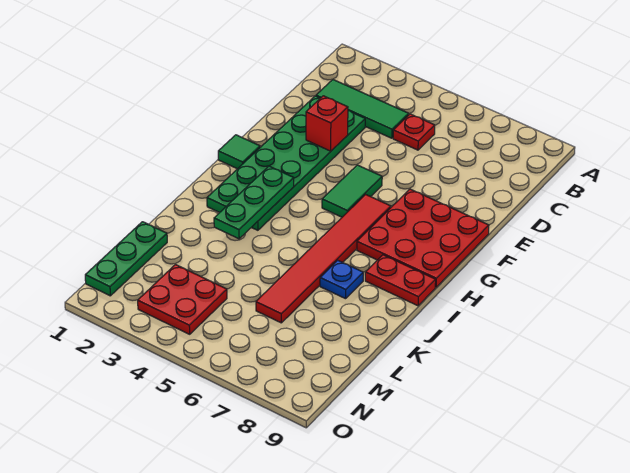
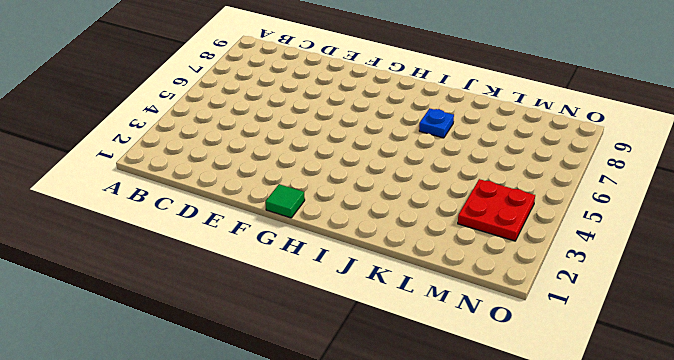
none -> green tile C2:C4 level 1
none -> red plate C5 level 1
none -> green plate D2:I3 level 1

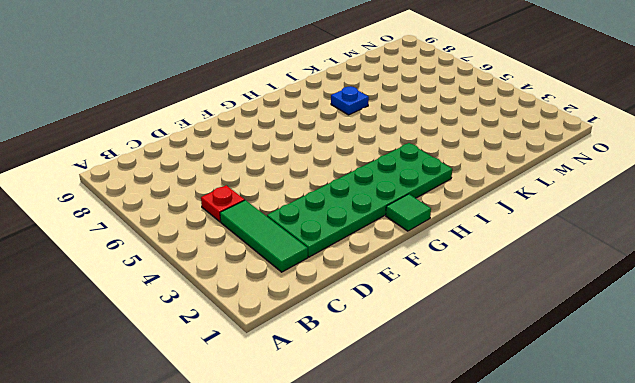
none -> green tile F5:G5 level 1
none -> red plate F7:H9 level 1
none -> red tile G6:L6 level 1

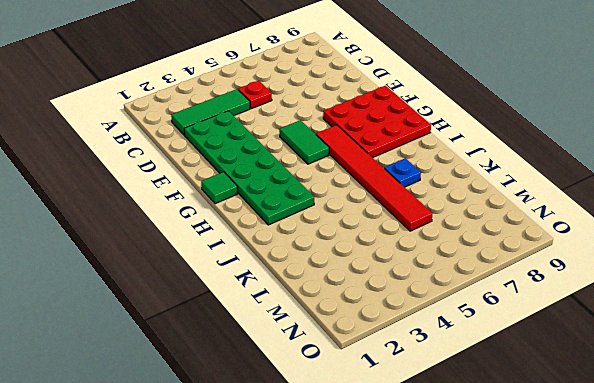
none -> red plate I8:I9 level 1
none -> green plate L1:N1 level 1
none -> red plate M3:N4 level 1

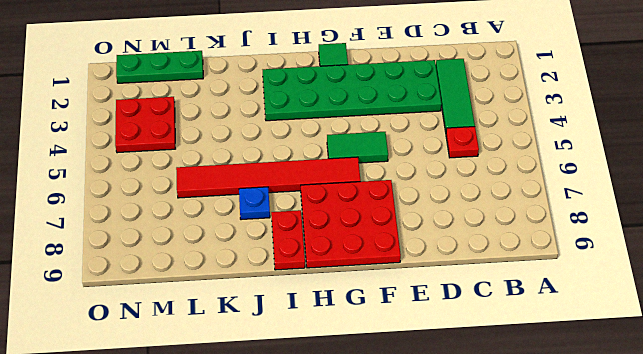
none -> red brick E3 level 2
none -> green plate H3:J3 level 2

